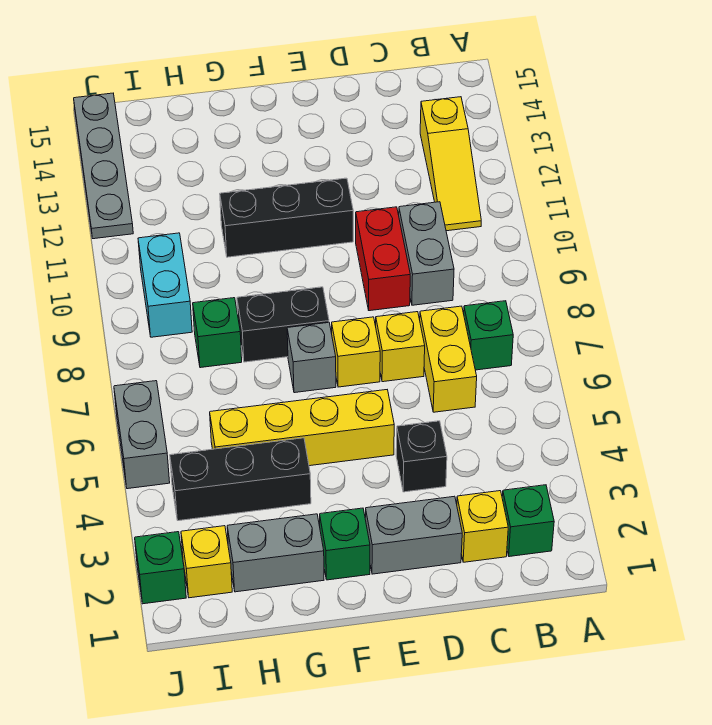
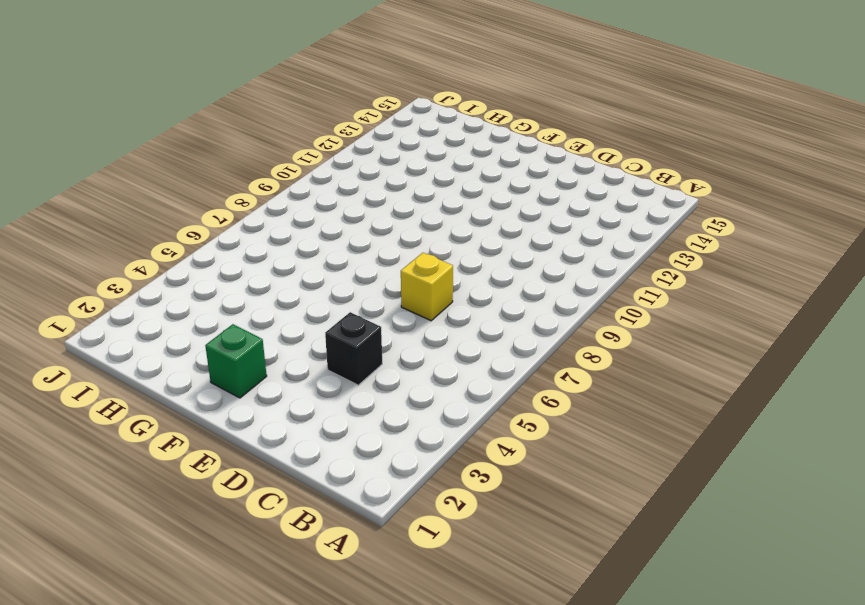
none -> green brick B2 level 1
none -> green brick B7 level 1
none -> yellow slope B11:B13 level 1 top 13

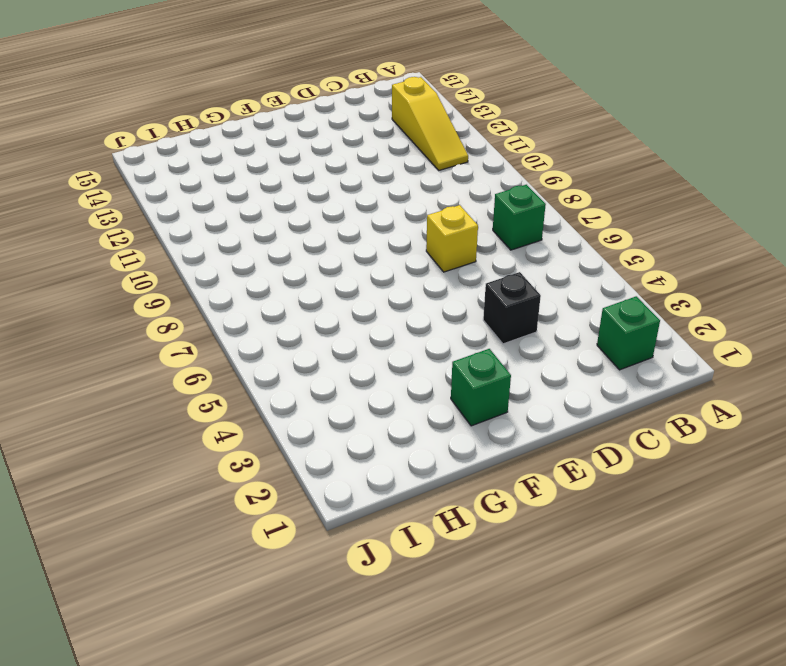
none -> yellow brick C2 level 1
none -> yellow brick C6:C7 level 1
none -> grey brick C9:C10 level 1

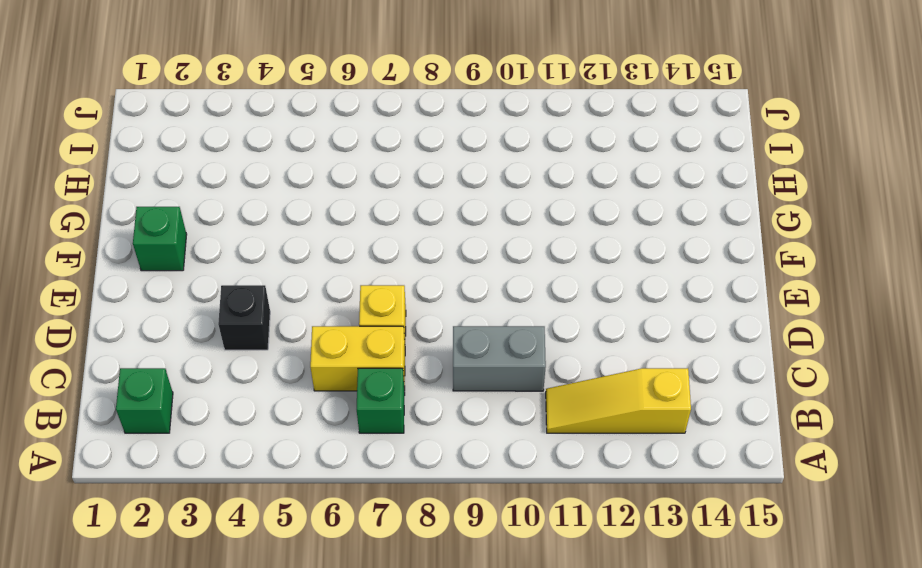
none -> yellow brick C2 level 1
none -> grey brick D2:E2 level 1
none -> red brick D9:D10 level 1

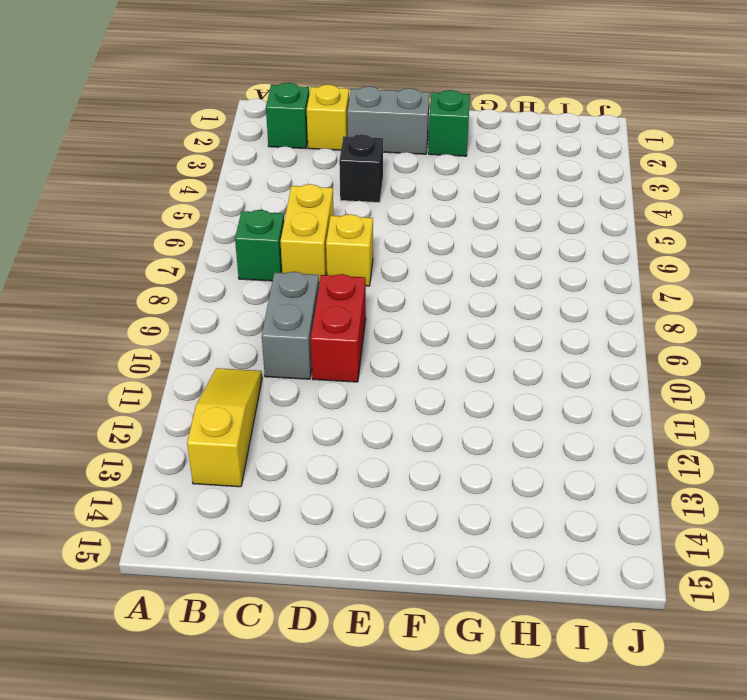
none -> yellow brick E5:H5 level 1
none -> yellow brick E7 level 1
none -> black brick E11:G11 level 1

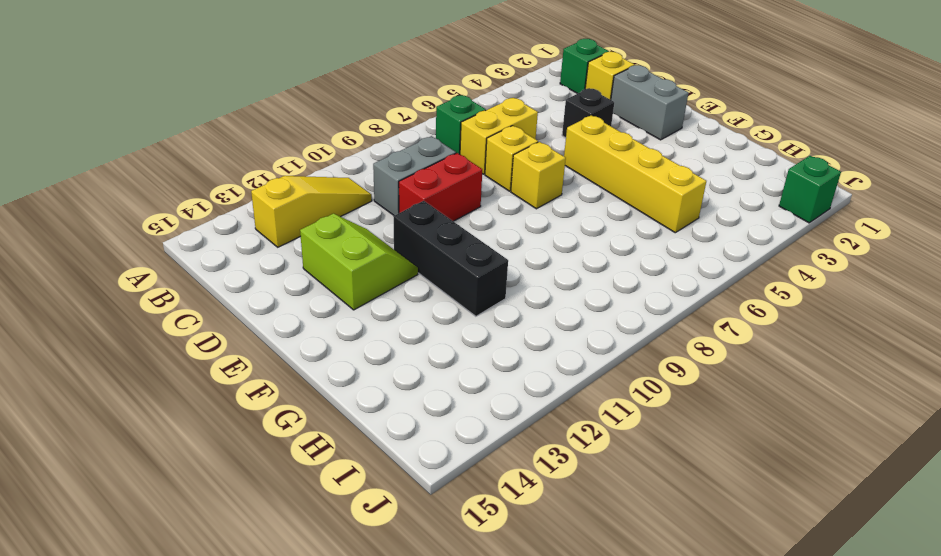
lime slope D12:E13 level 1 top 13 -> none
none -> green brick F2 level 1
none -> grey brick F7 level 1
none -> black brick F8:G8 level 1

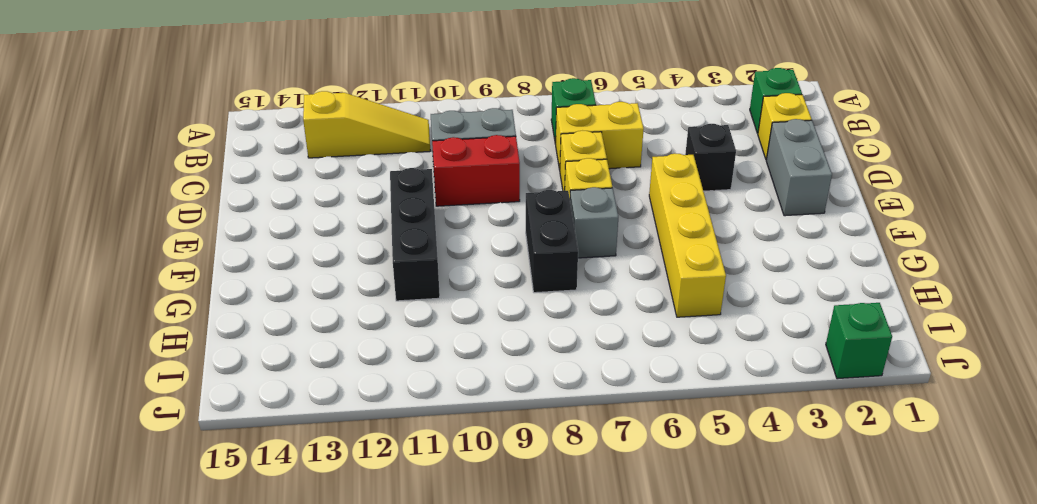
none -> green brick F2 level 1
none -> grey brick G2:H2 level 1
none -> black brick G4:I4 level 1

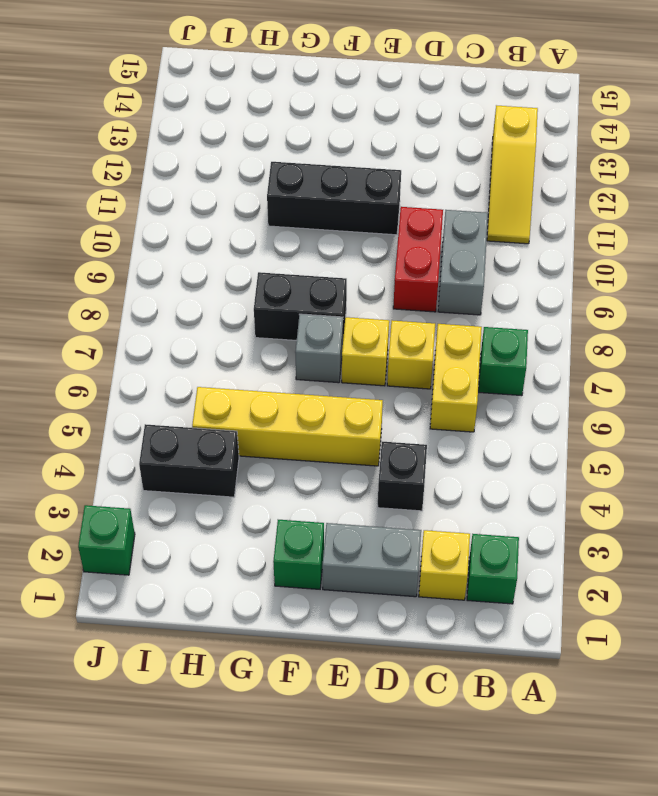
black brick H4:I4 level 1 -> black brick G4:I4 level 1
none -> grey brick G2:H2 level 1
none -> green brick H8 level 1
none -> yellow brick I2 level 1

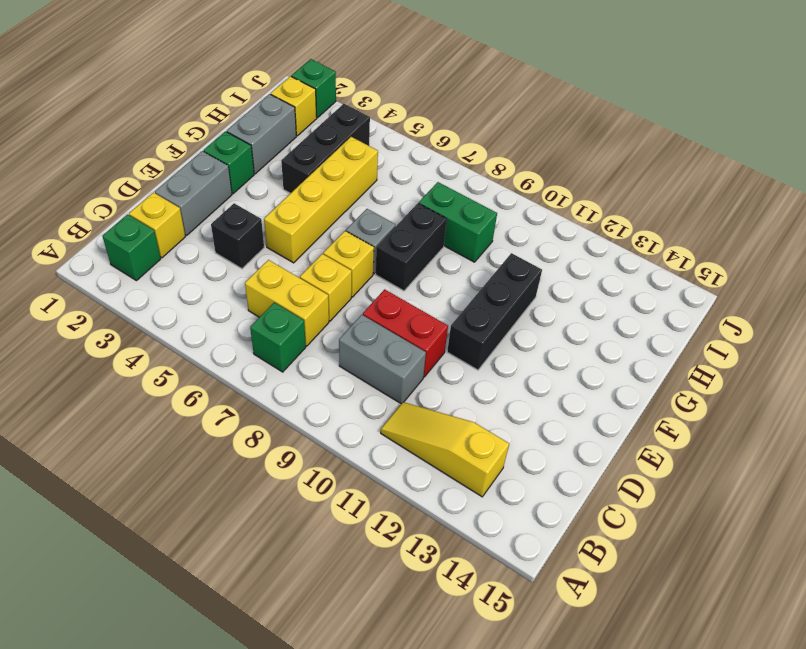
green brick H8:H9 level 1 -> green brick H8 level 1
none -> cyan brick I9:I10 level 1
none -> grey brick J5:J6 level 1
none -> grey plate J12:J15 level 1

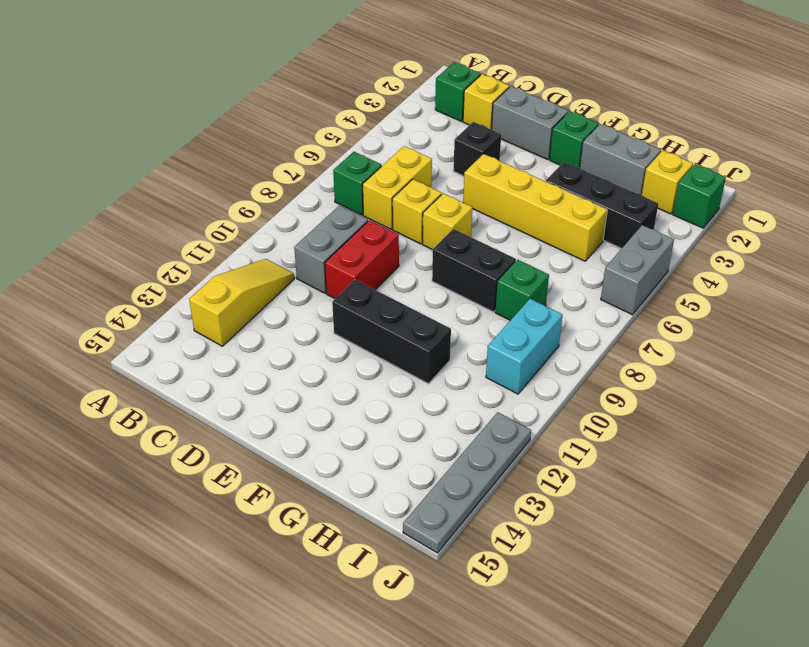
none -> grey brick F7 level 1

